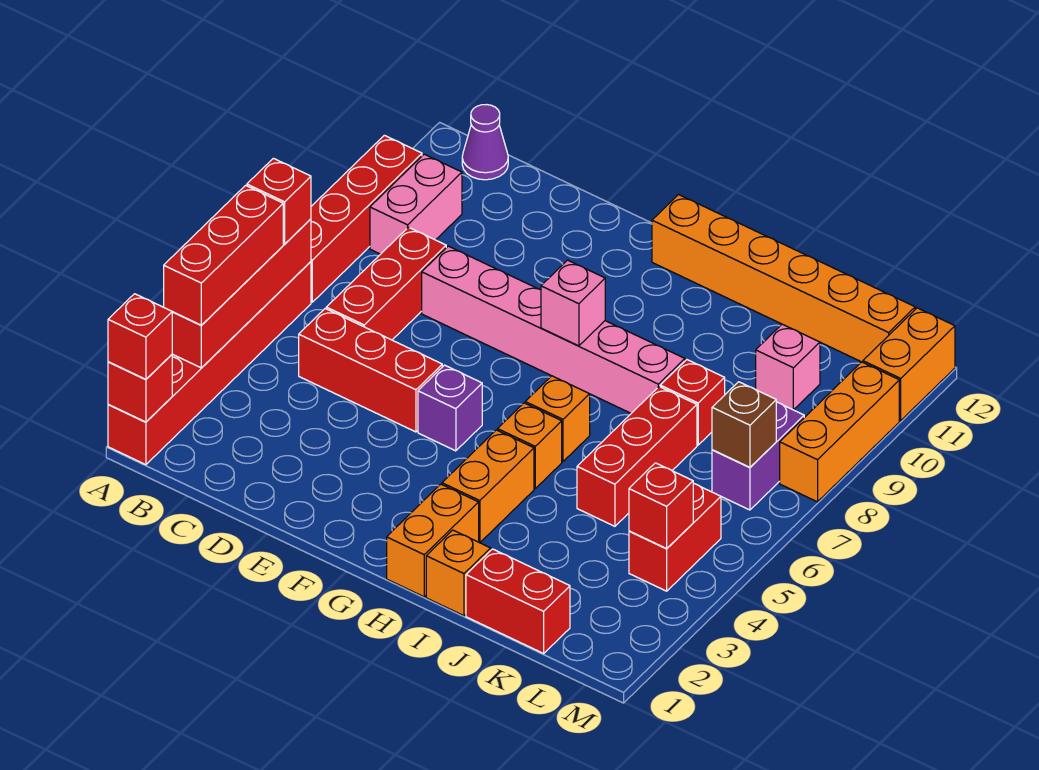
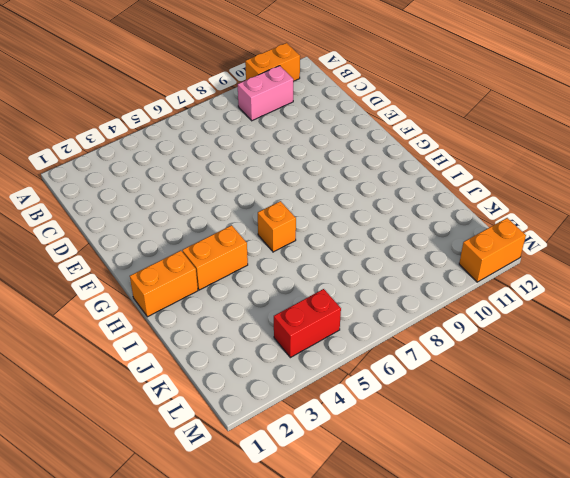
orange brick A10:A11 level 1 -> red brick A7:A10 level 1
none -> red brick A1:A6 level 1
none -> purple cone B12 level 1
none -> red brick C5:E5 level 1
none -> red brick C6:C8 level 1

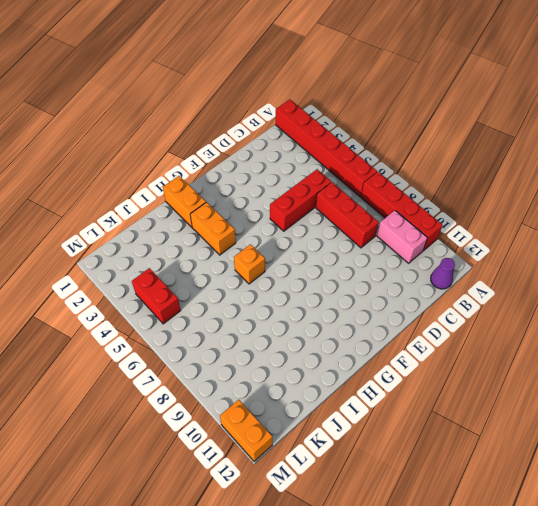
none -> pink brick D8:I8 level 1
none -> purple brick F5 level 1
none -> orange brick G12:L12 level 1
none -> orange brick H5 level 1

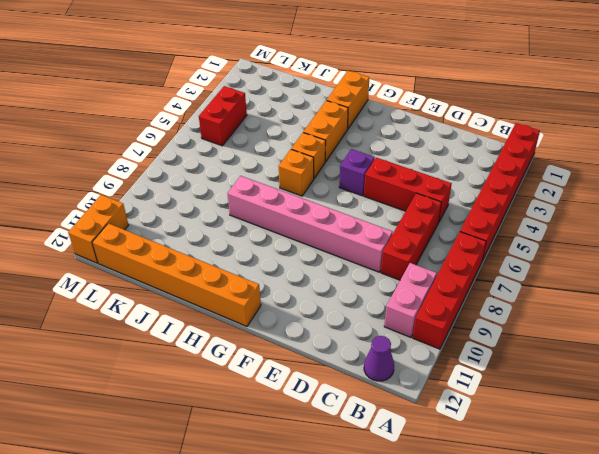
none -> orange brick I1 level 1
none -> red brick J1:K1 level 1
none -> red brick J5:J7 level 1
none -> red brick J8 level 1

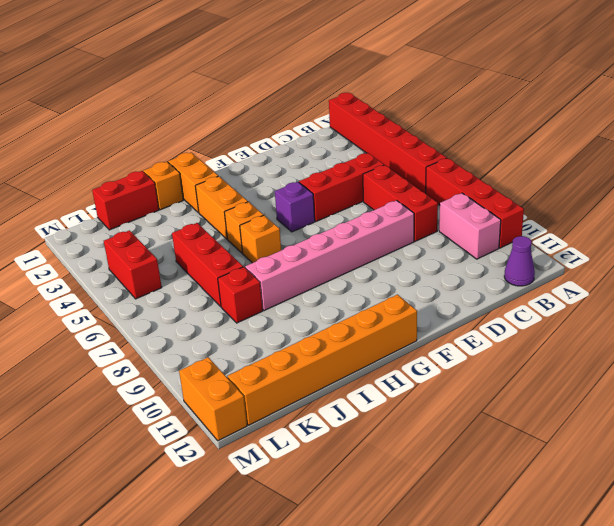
none -> pink brick K10 level 1
none -> purple brick L7:L8 level 1
none -> orange brick M8:M10 level 1
none -> red brick A1 level 2

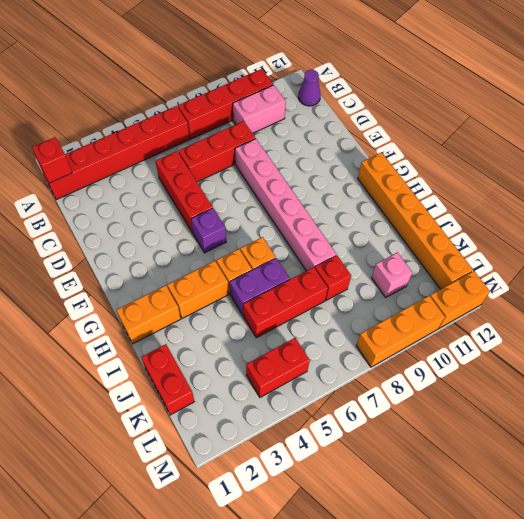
purple brick I5:I6 level 1 -> purple brick L7:L8 level 1
none -> orange brick I1 level 1
none -> red brick A3:A6 level 2
none -> pink brick G8 level 2
none -> red brick L4 level 2

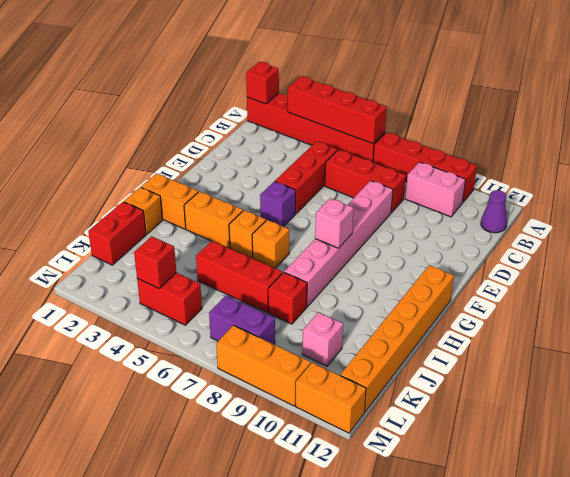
none -> brown brick L7 level 2
none -> red brick A1 level 3
none -> red brick A3:A5 level 3
none -> red brick A6 level 3

